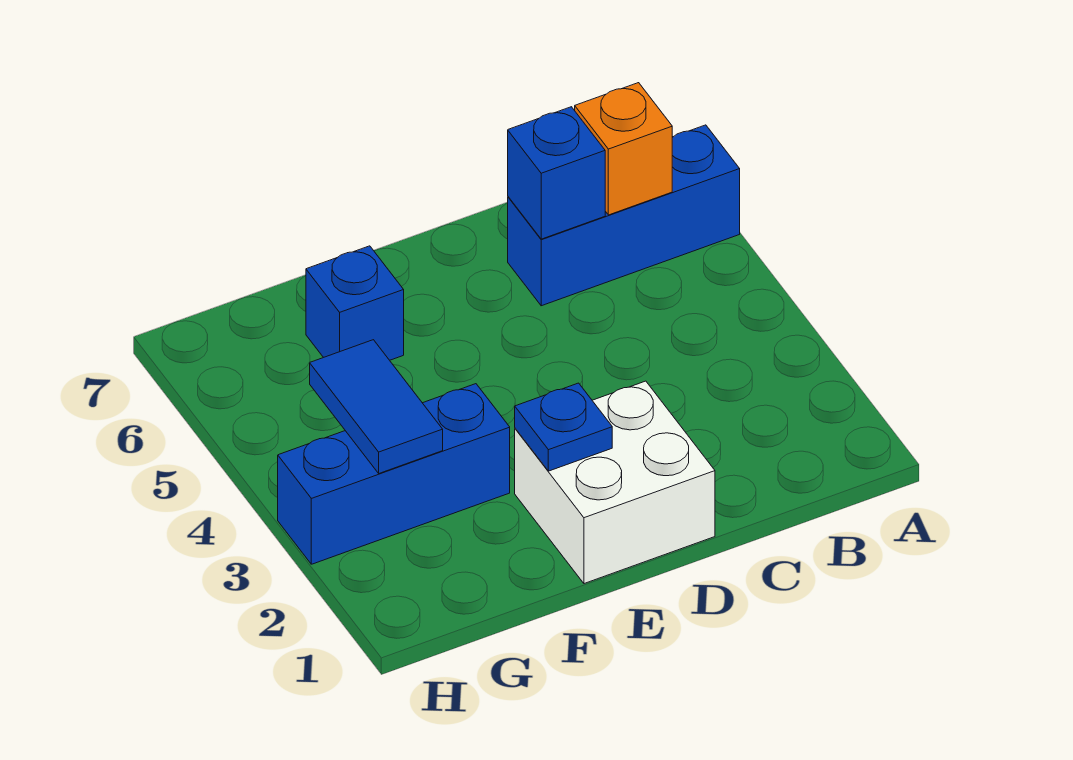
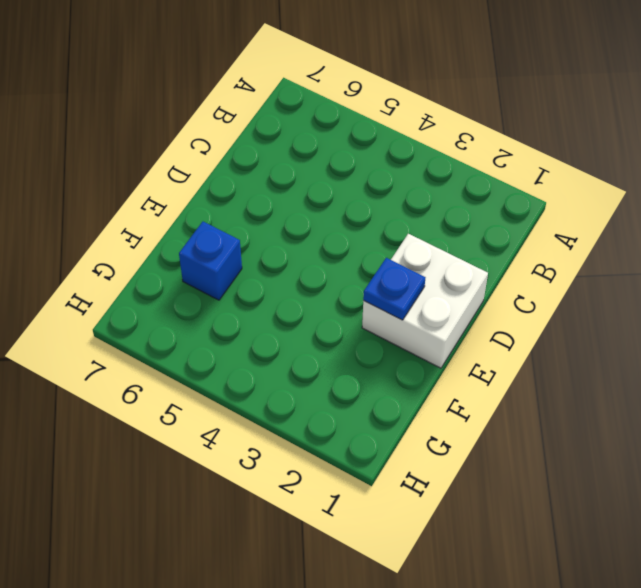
none -> blue brick A6:C6 level 1
none -> blue brick F3:H3 level 1

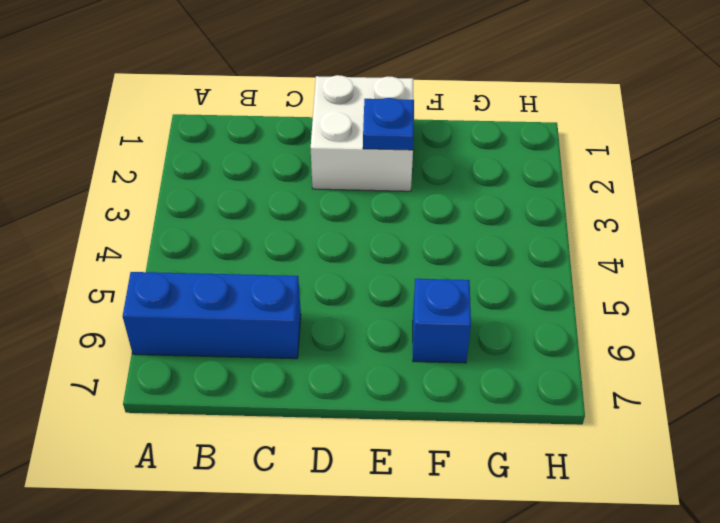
none -> blue brick F3:H3 level 1
none -> orange brick B6 level 2

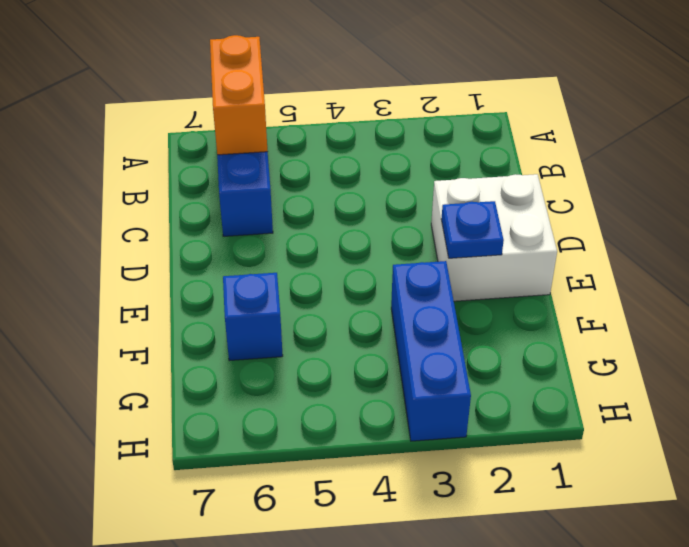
orange brick A6:B6 level 2 -> orange brick B6 level 2
none -> blue brick C6 level 2
none -> blue tile G3:G4 level 2

